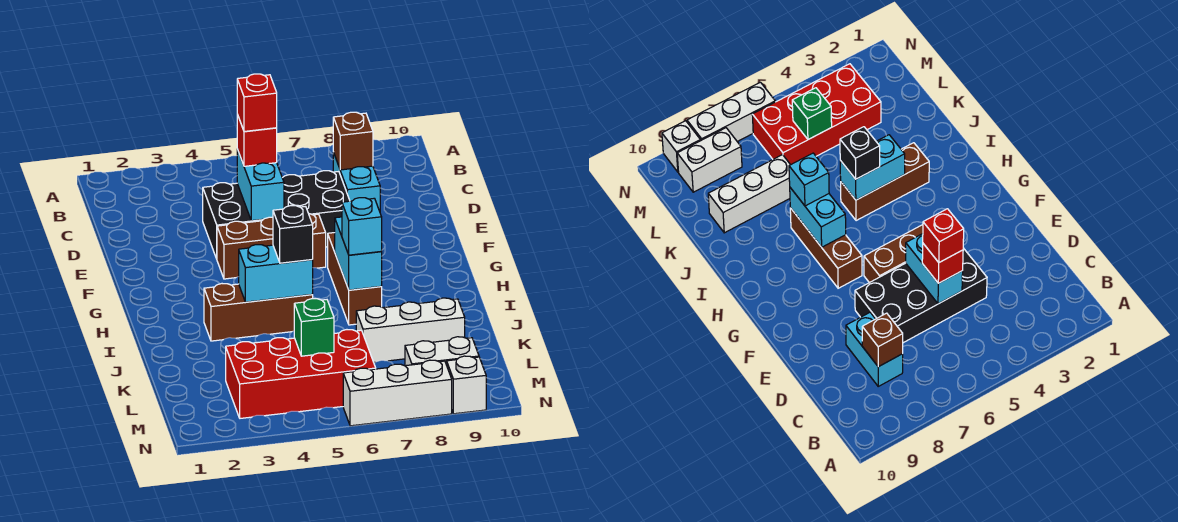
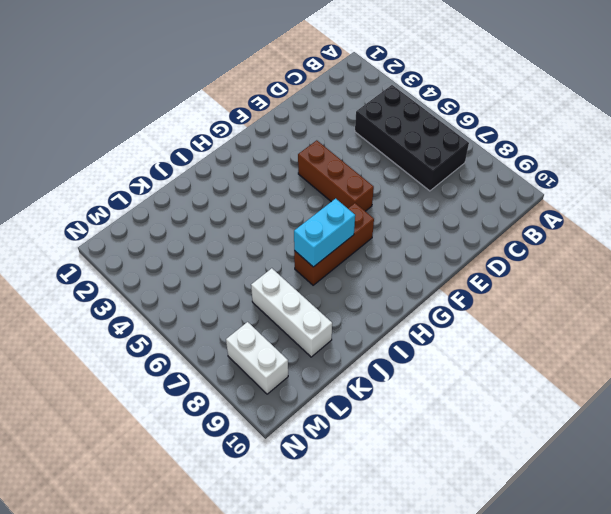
black brick B4:C7 level 1 -> black brick D4:E7 level 1
none -> cyan brick C8:D8 level 1
none -> brown brick I3:I5 level 1
none -> red brick L3:M6 level 1

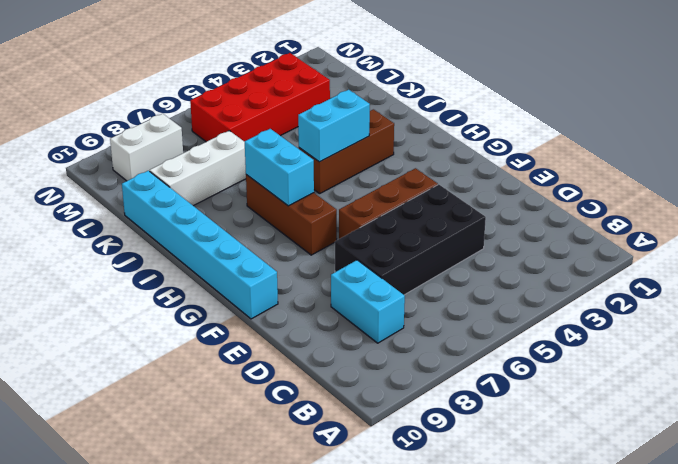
cyan brick F10:K10 level 1 -> none
none -> white brick N6:N8 level 1
none -> white brick N9 level 1
none -> brown brick C8 level 2

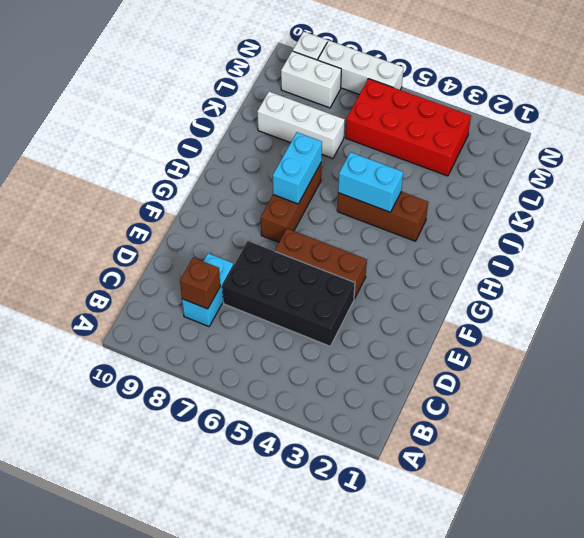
none -> cyan brick D5:E5 level 2
none -> green brick L5 level 2
none -> red brick D5 level 3

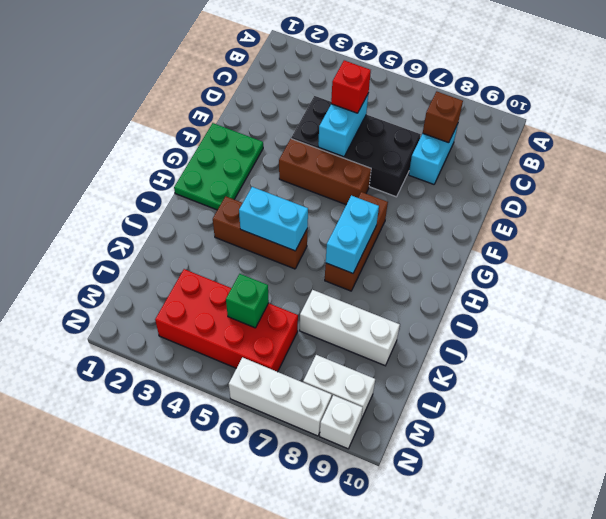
green plate F1:H2 level 1 -> none
none -> black brick I5 level 3
none -> cyan brick I7 level 3
none -> red brick D5 level 4

